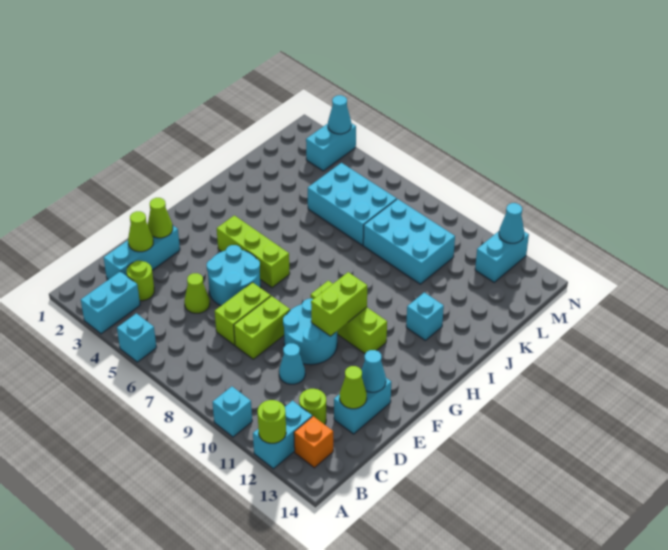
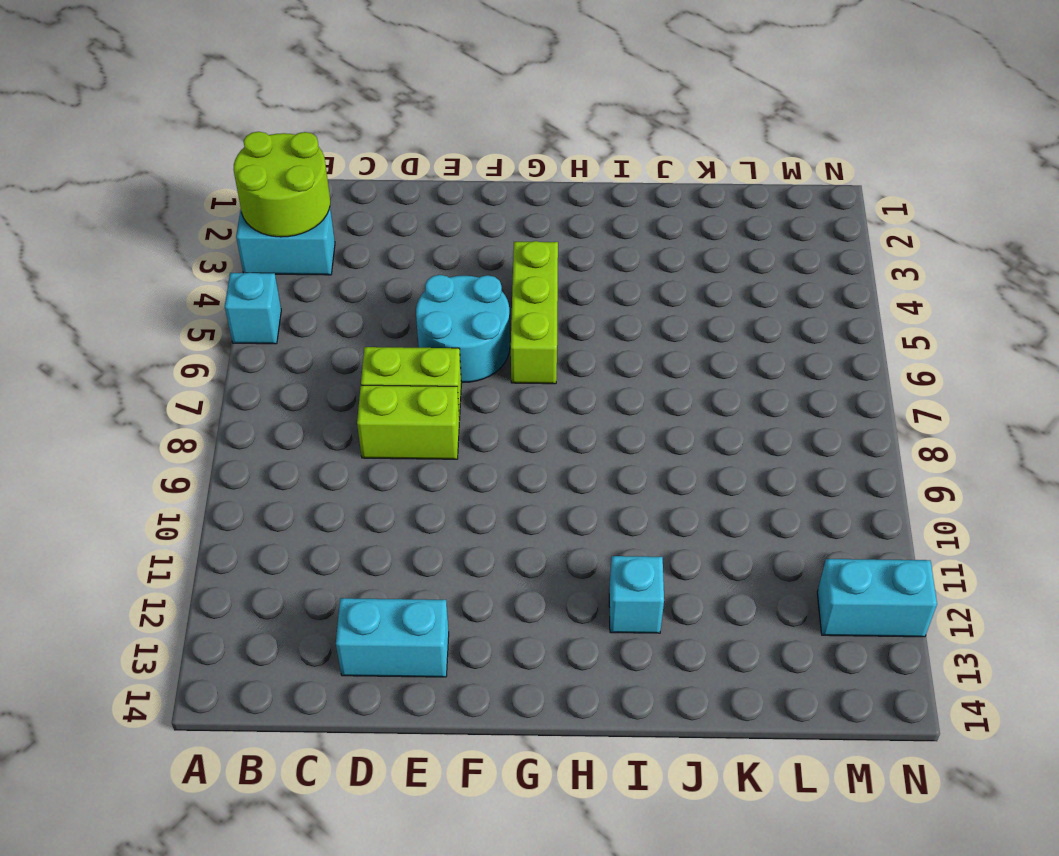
lime round brick A2:B3 level 2 -> none
none -> cyan brick A10 level 1
none -> cyan brick A12:B12 level 1
none -> orange brick B13 level 1
none -> cyan brick C2:E2 level 1

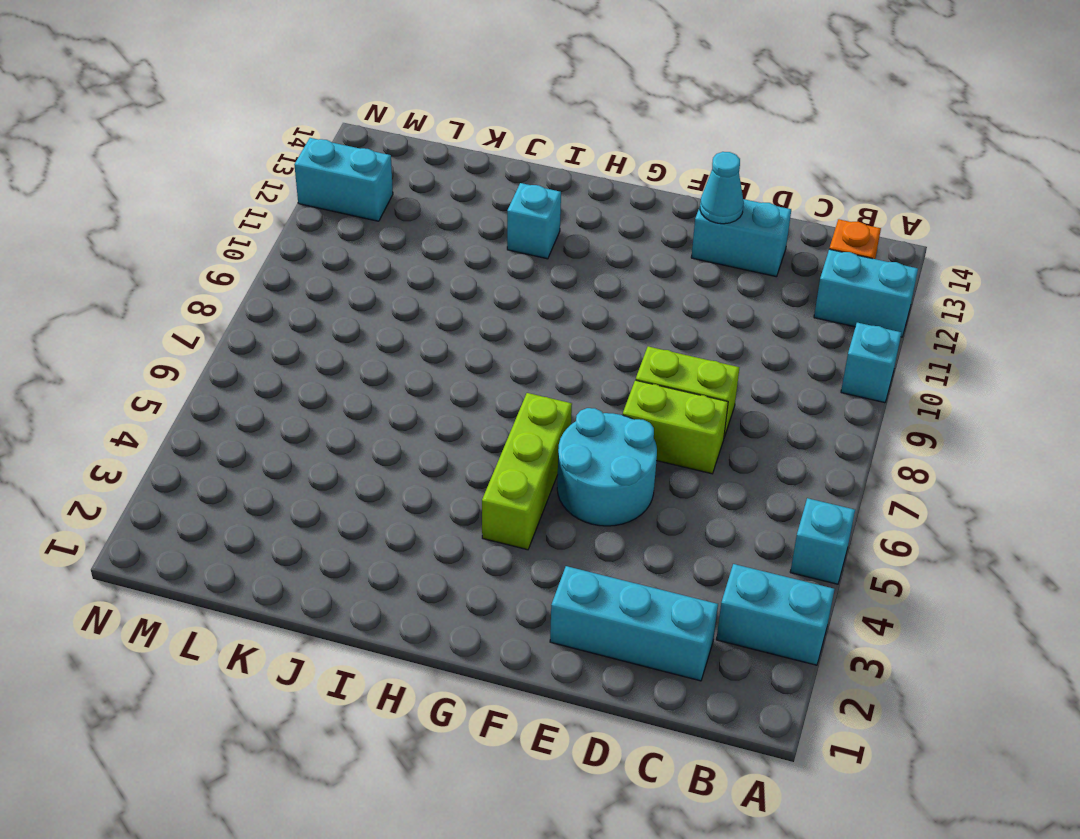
none -> lime round brick C3 level 1
none -> lime round brick C12 level 1
none -> lime cone D5 level 1
none -> cyan cone D10 level 1

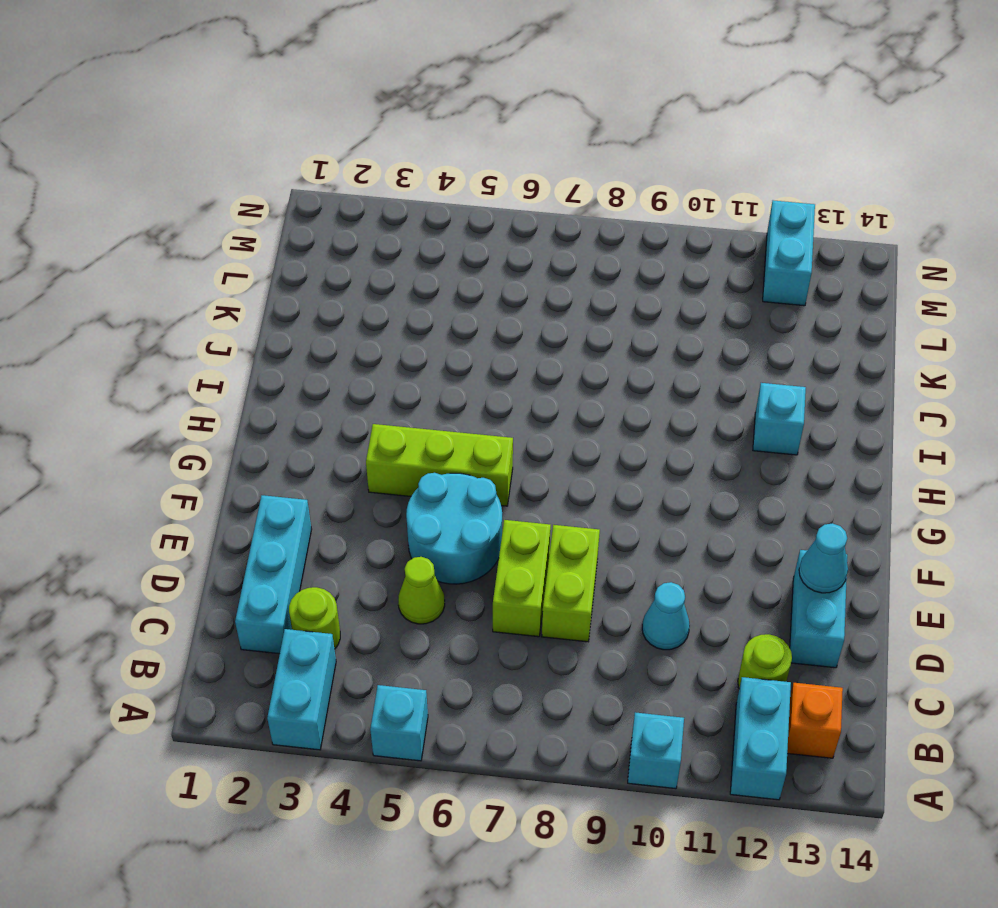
none -> cyan round brick E9:F10 level 1
none -> lime brick G9:G11 level 1
none -> cyan brick K5:L7 level 1
none -> cyan brick K8:L10 level 1

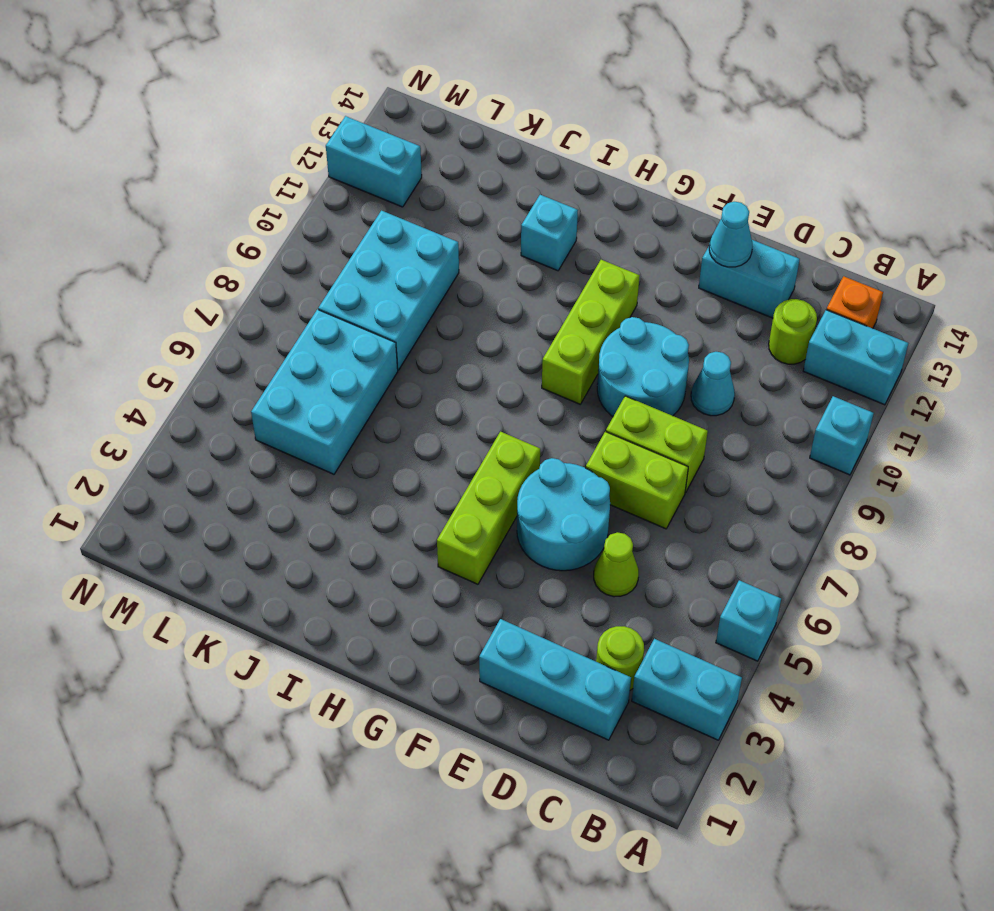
none -> cyan brick M3:N3 level 1
none -> lime round brick A12 level 2
none -> lime cone D2 level 2
none -> lime cone D13 level 2

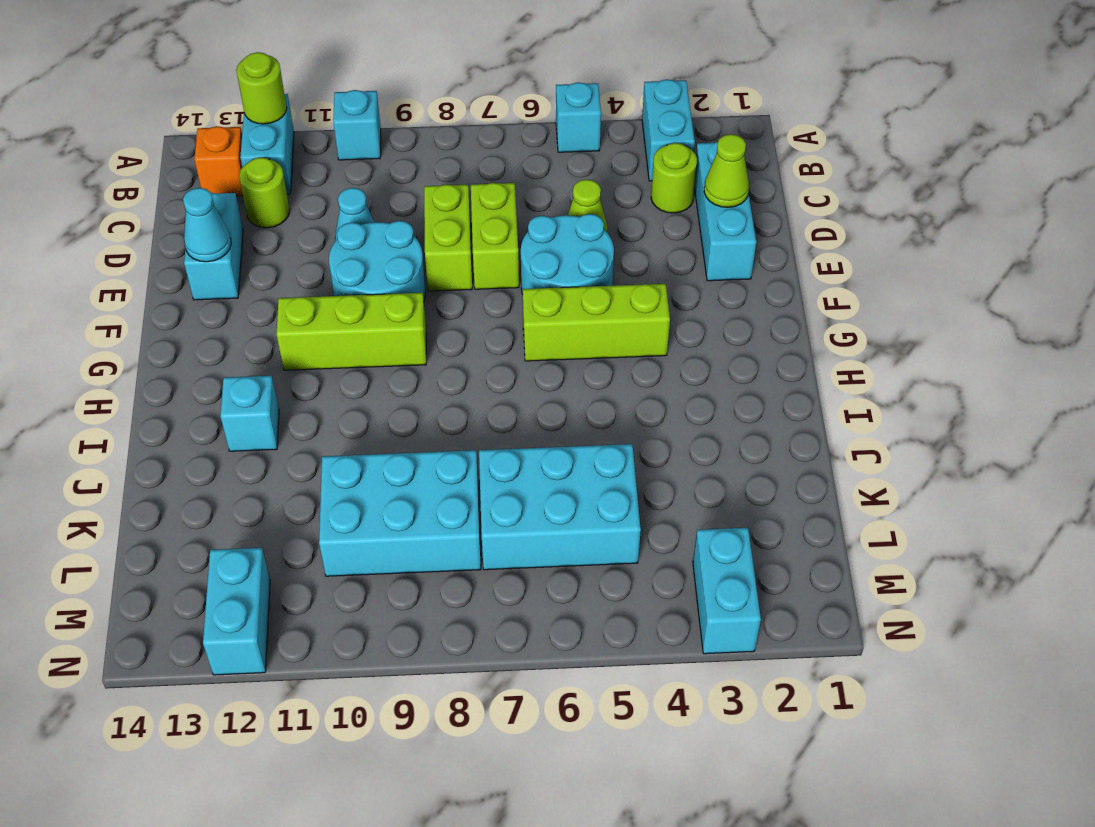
none -> lime cone D13 level 2
none -> lime cone E2 level 2
none -> lime brick F10:G10 level 2
none -> cyan cone N3 level 2

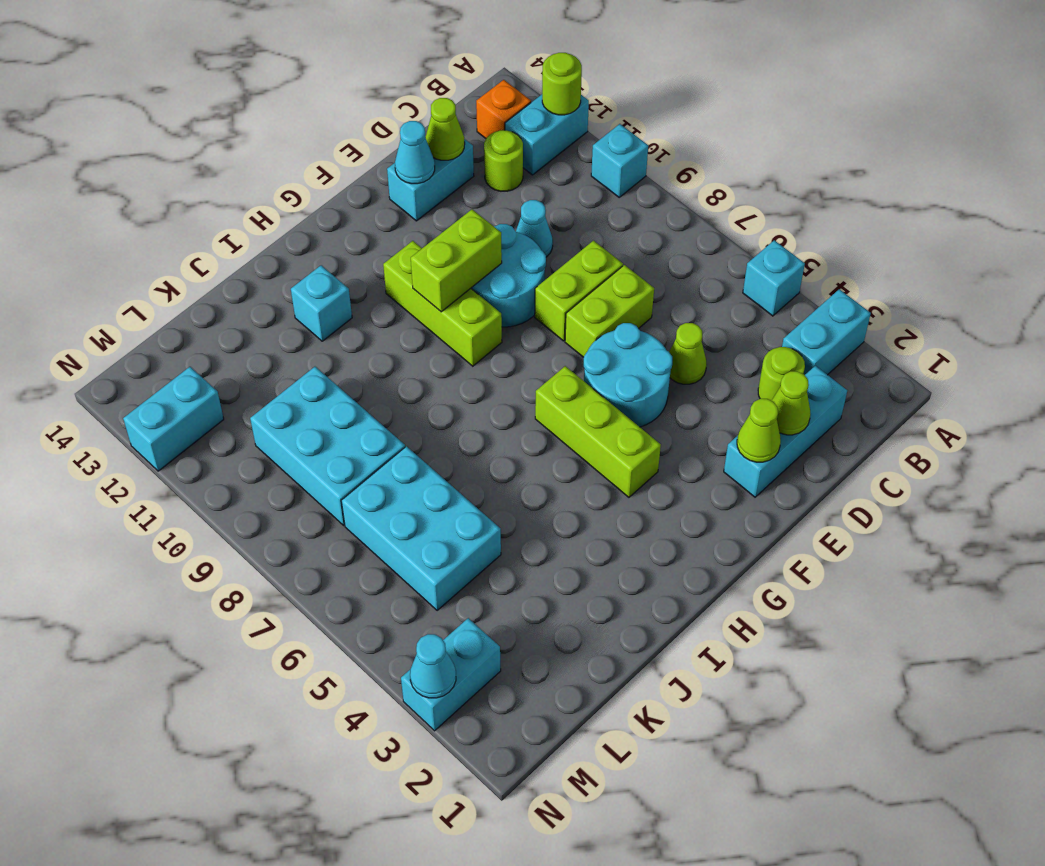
none -> cyan cone N12 level 2

